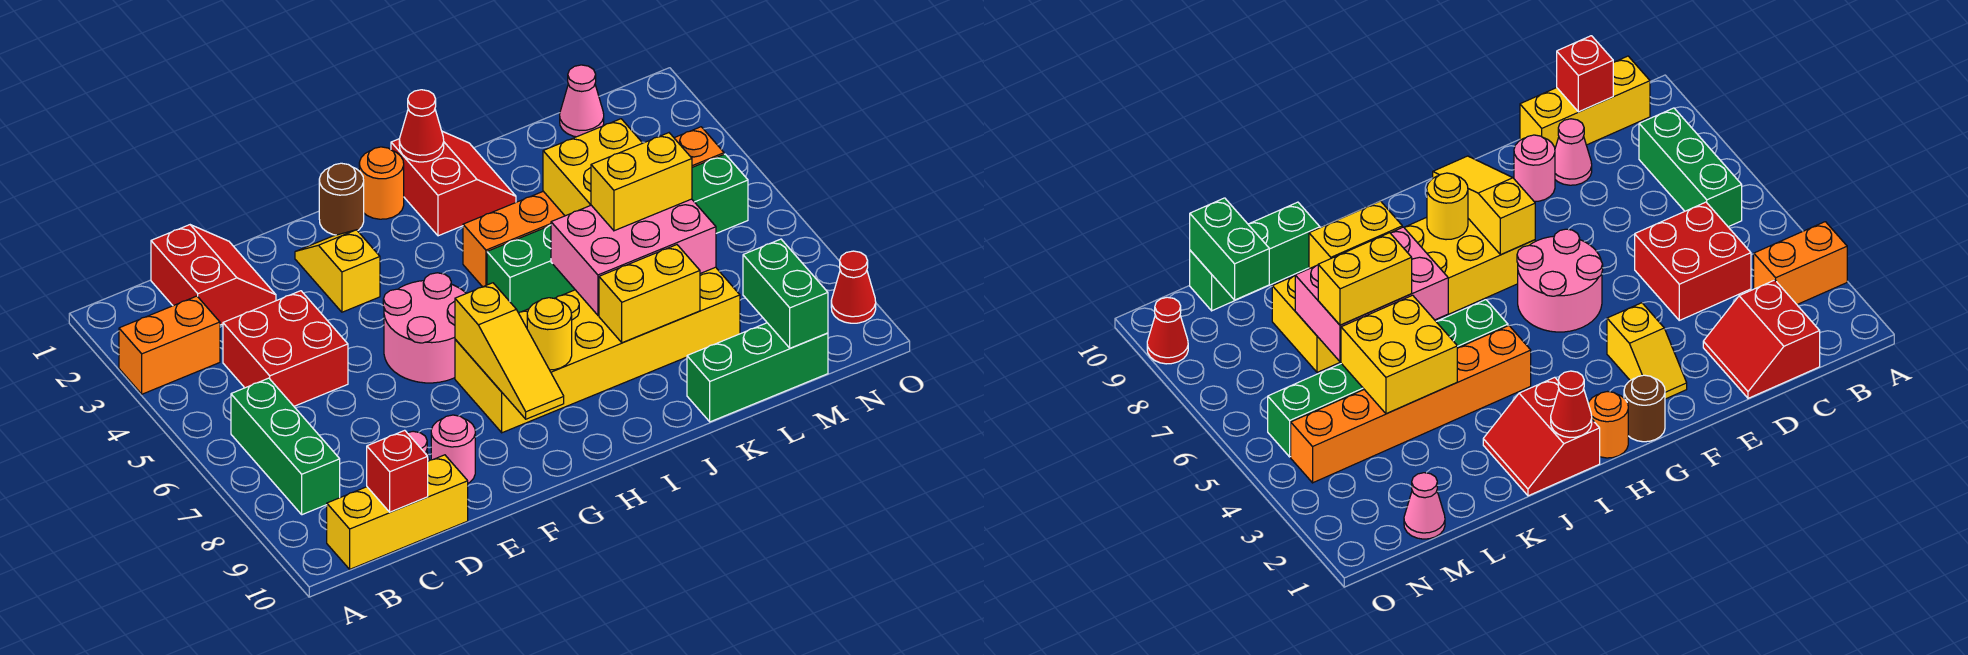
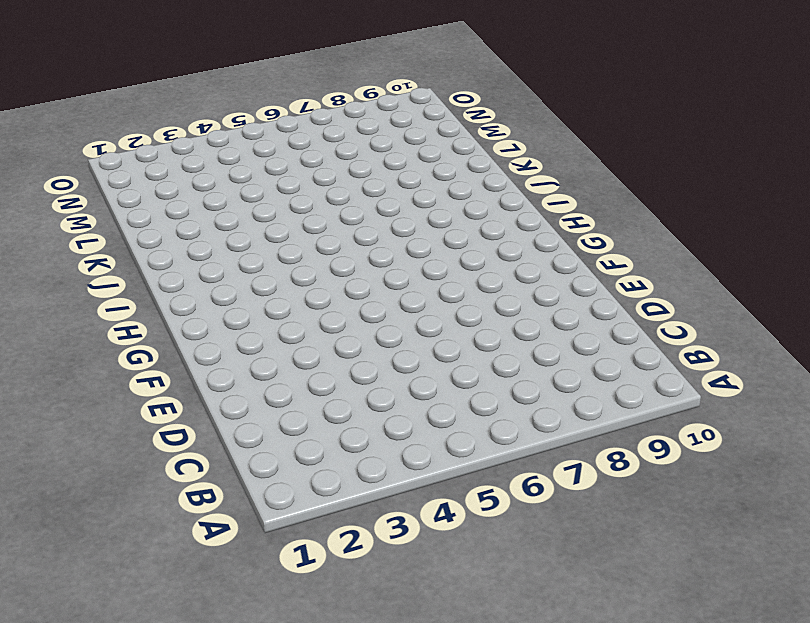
none -> orange brick A3:B3 level 1
none -> green brick B6:B8 level 1
none -> yellow brick B10:D10 level 1

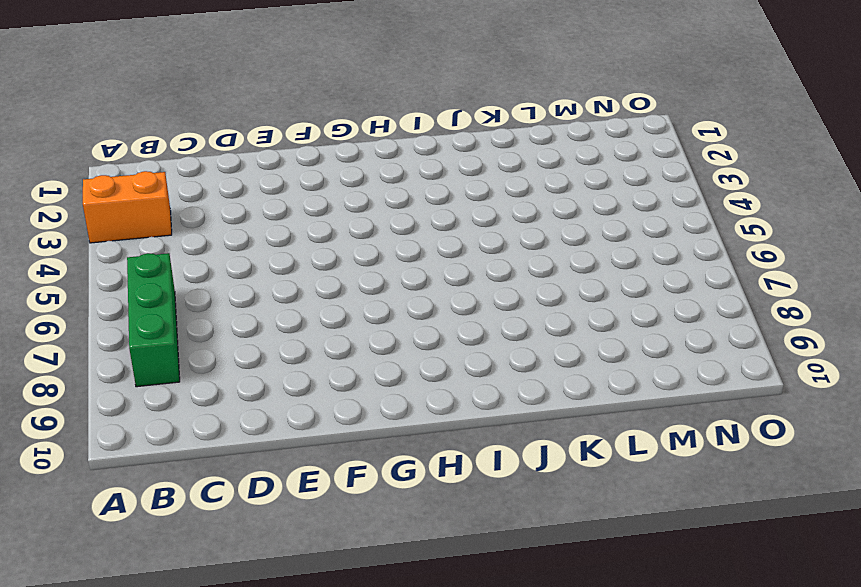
none -> yellow brick B10:D10 level 1
none -> red slope C1:D2 level 1 top C
none -> red brick C4:D5 level 1

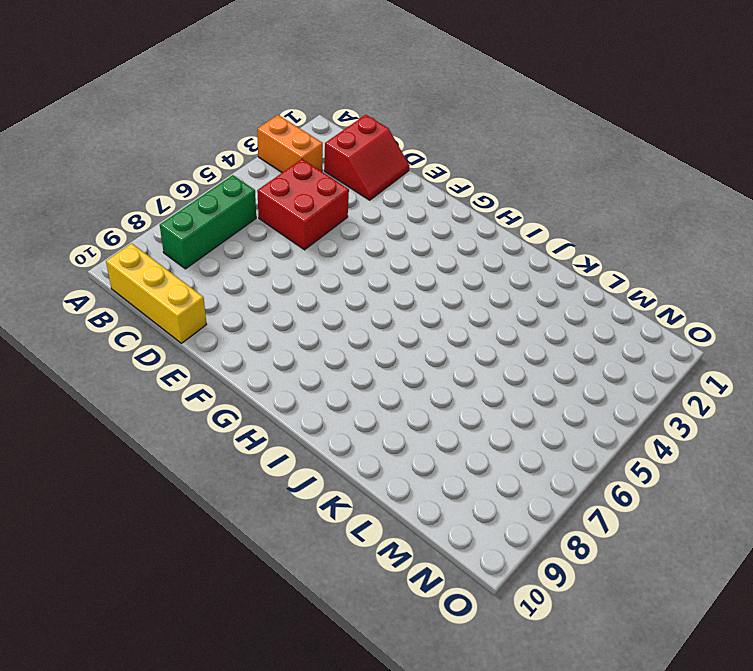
none -> pink cone D9 level 1
none -> pink round brick E9 level 1
none -> yellow slope F2:F3 level 1 top 3

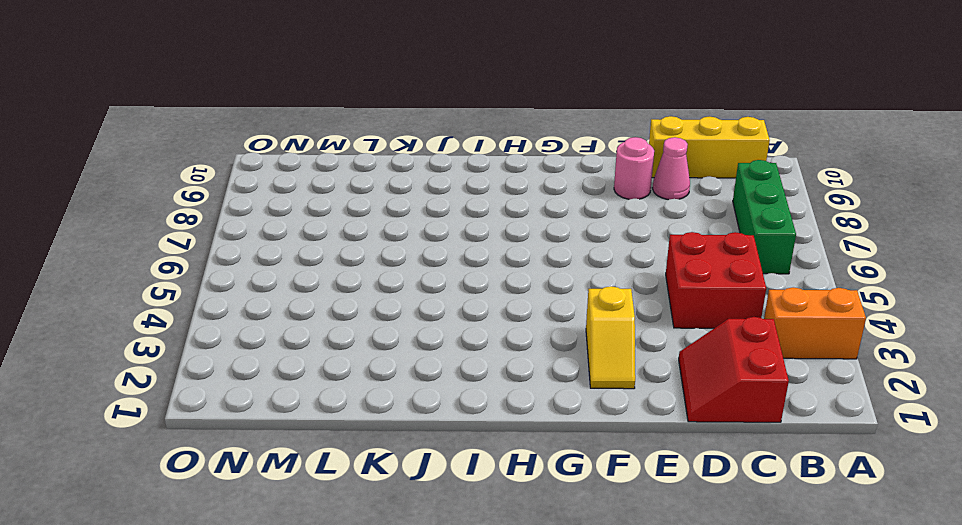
none -> pink round brick F5:G6 level 1
none -> brown round brick G1 level 1
none -> yellow brick G7:L8 level 1

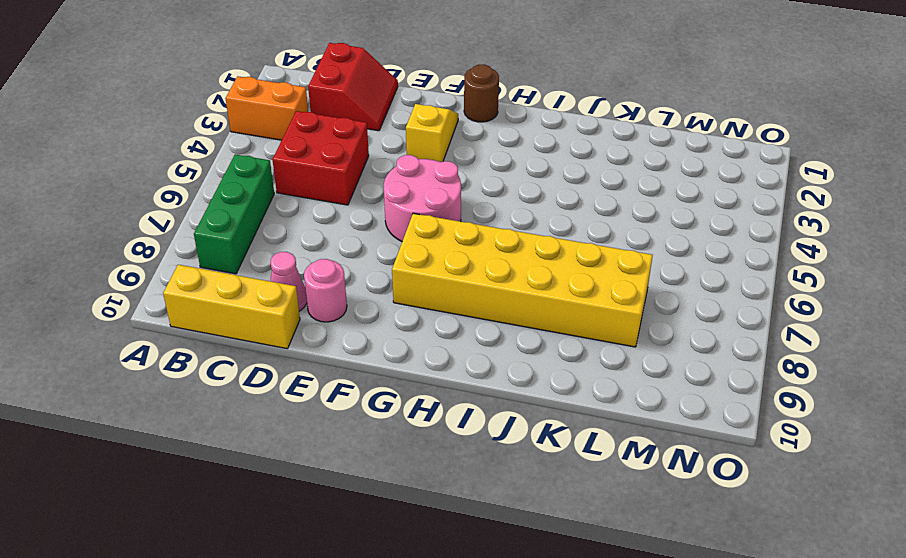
none -> orange round brick H1 level 1
none -> red slope I1:J2 level 1 top I
none -> orange brick I4:N4 level 1

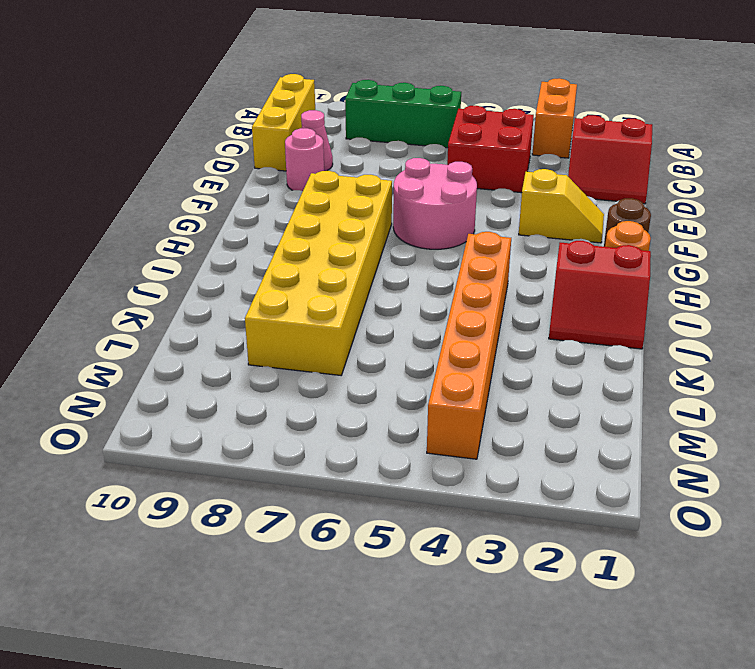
none -> green brick I5:N5 level 1
none -> green brick K10:M10 level 1
none -> pink cone M1 level 1

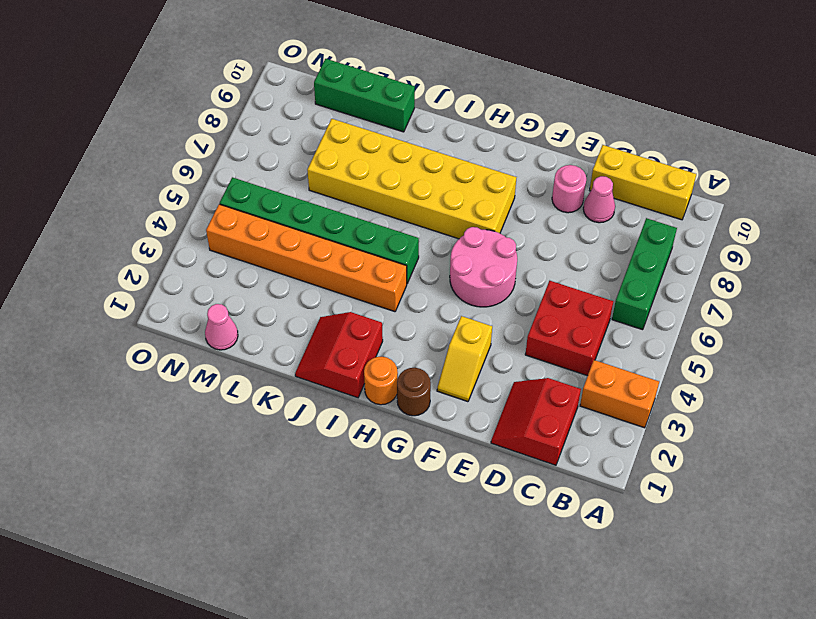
none -> red cone O9 level 1
none -> red brick C10 level 2
none -> yellow slope G7:G9 level 2 top 7

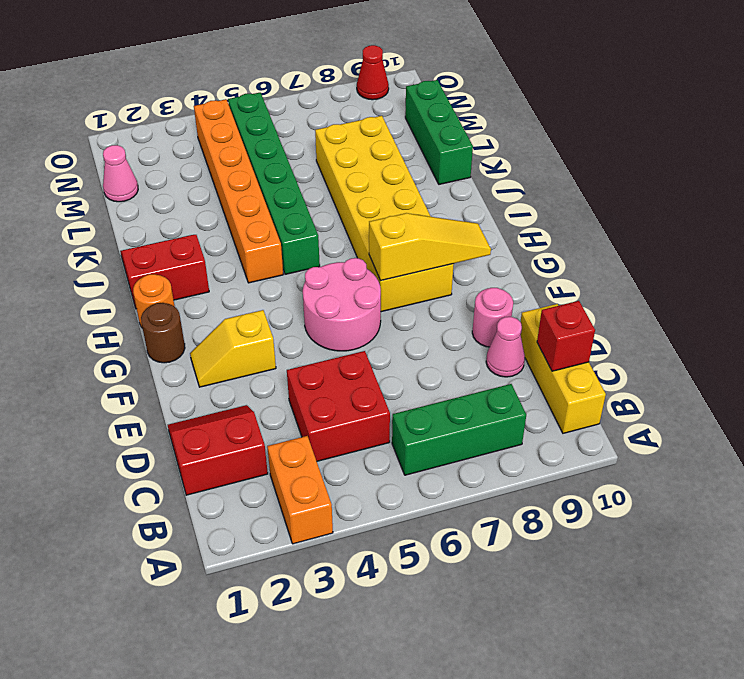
none -> yellow round brick H8 level 2
none -> red cone I1 level 2
none -> pink brick J6:L7 level 2

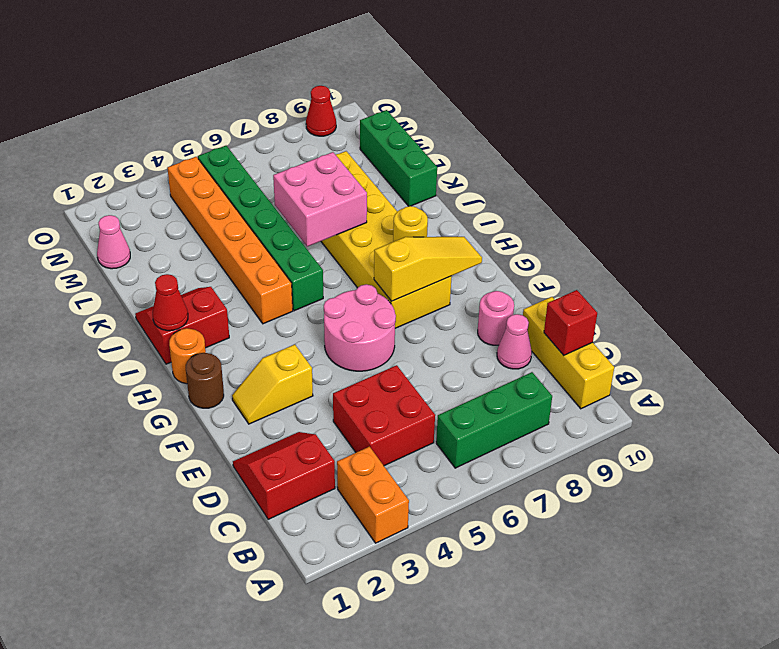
pink brick J6:K7 level 2 -> pink brick J6:L7 level 2
none -> yellow brick J8:K8 level 2
none -> yellow brick K4:L5 level 2
none -> green brick M9:M10 level 2

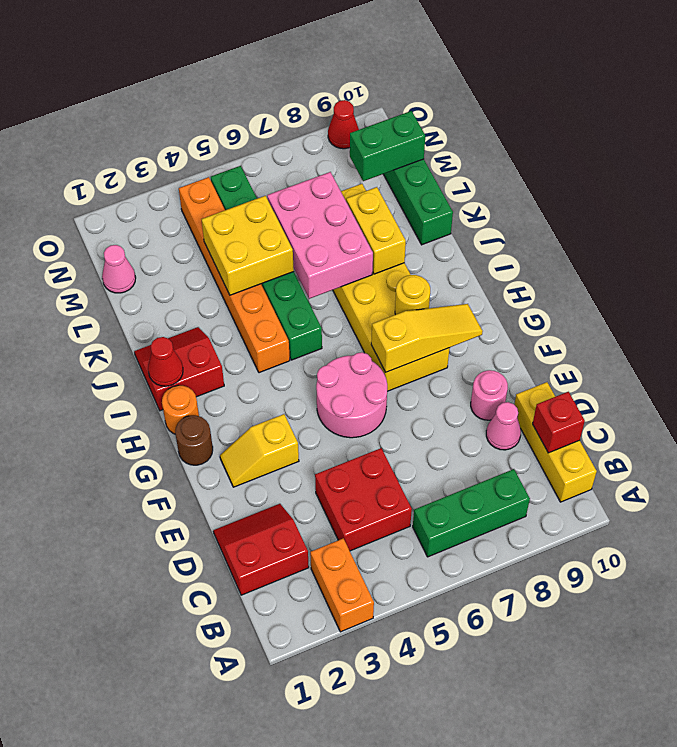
none -> yellow brick K6:L6 level 3

